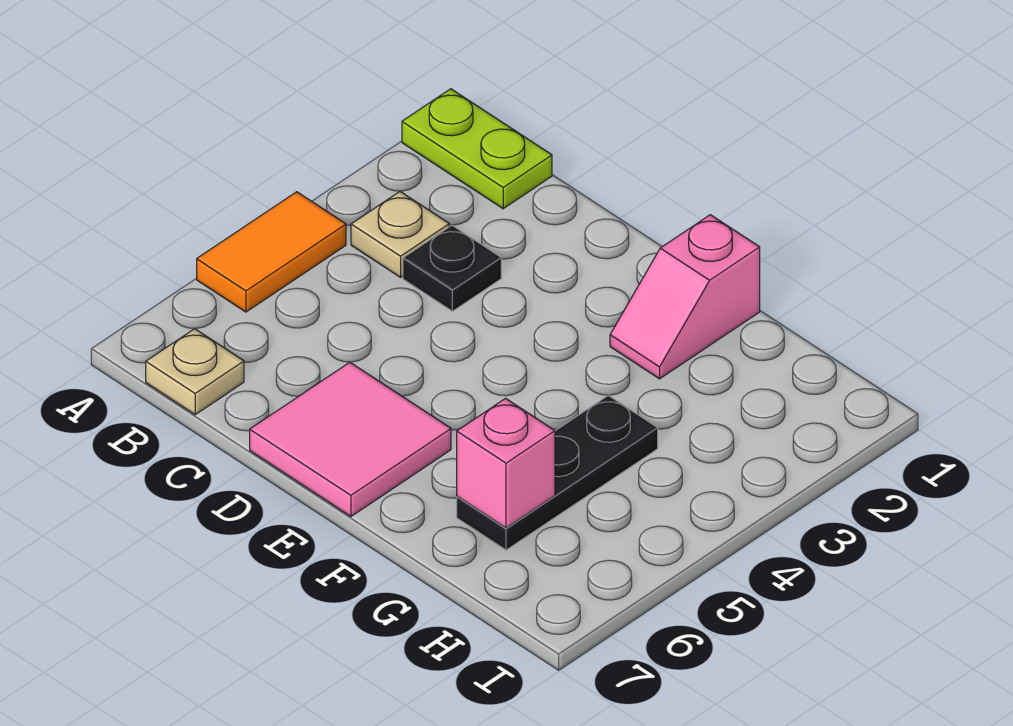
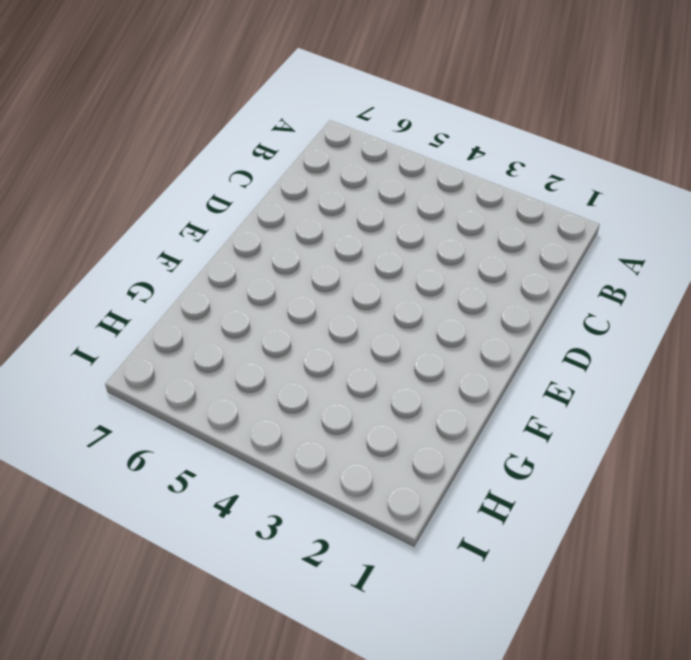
none -> lime plate A1:B1 level 1
none -> orange tile A4:A5 level 1

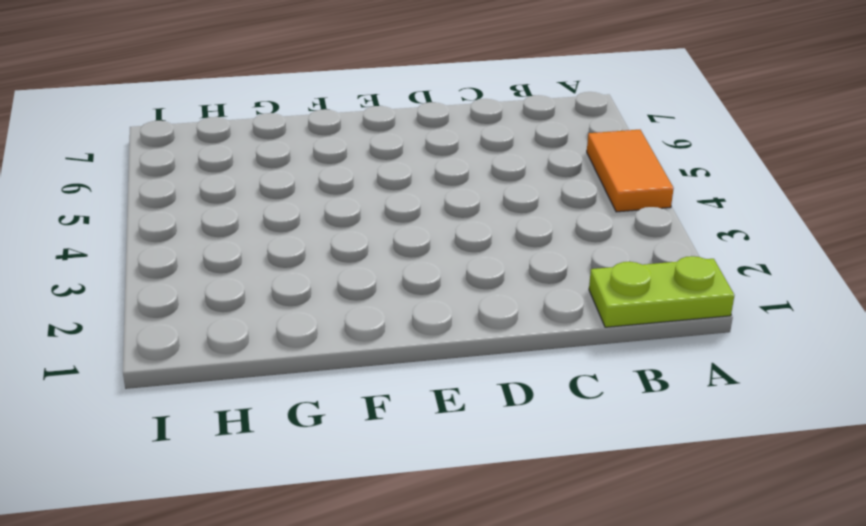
none -> tan plate B3 level 1
none -> tan plate B7 level 1

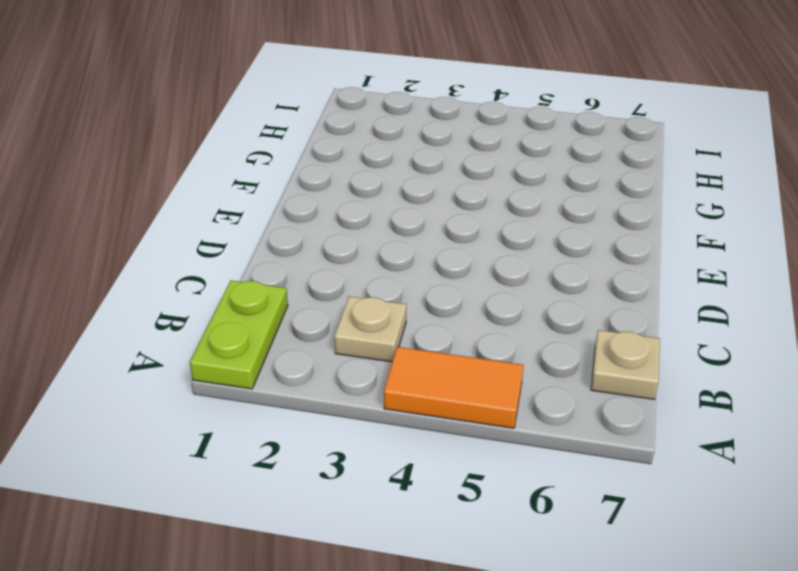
none -> black plate C3 level 1
none -> pink tile D6:E7 level 1

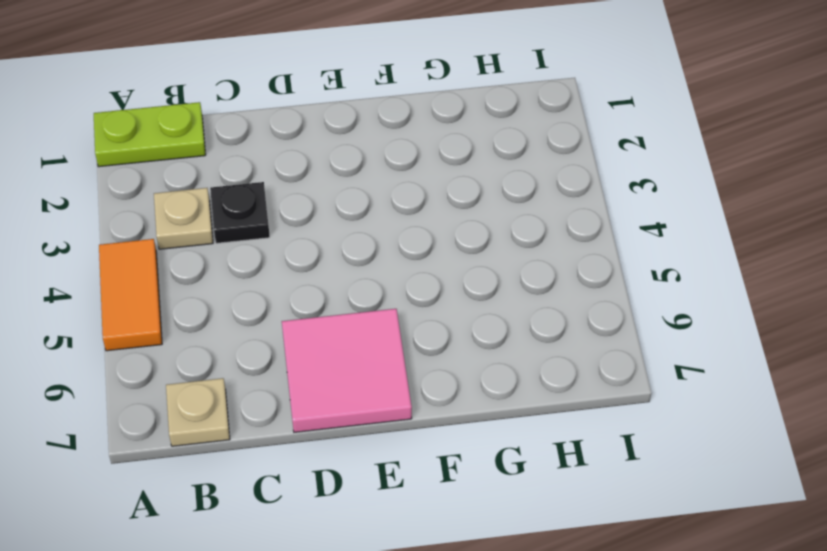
none -> pink slope F1:F2 level 1 top 1
none -> black plate G4:G6 level 1

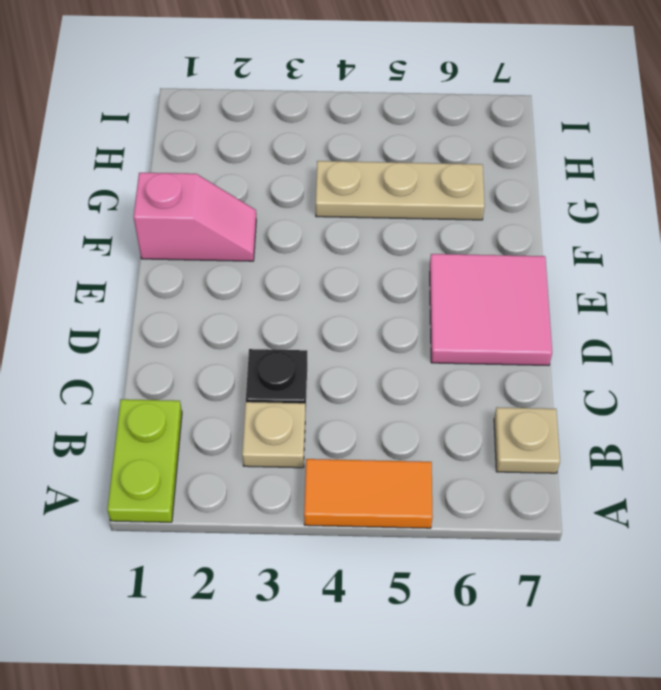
tan plate G4:G6 level 1 -> black plate G4:G6 level 1
none -> pink brick G6 level 2

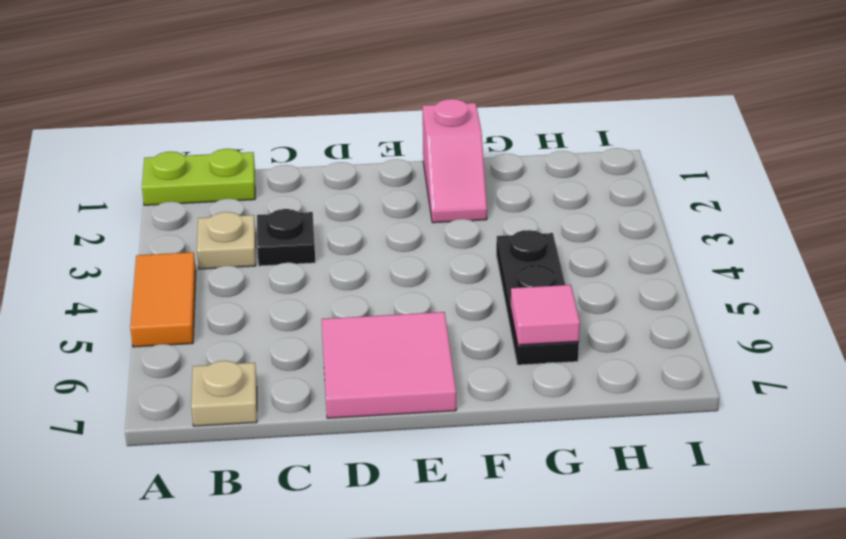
pink tile G6 level 2 -> pink brick G6 level 2

